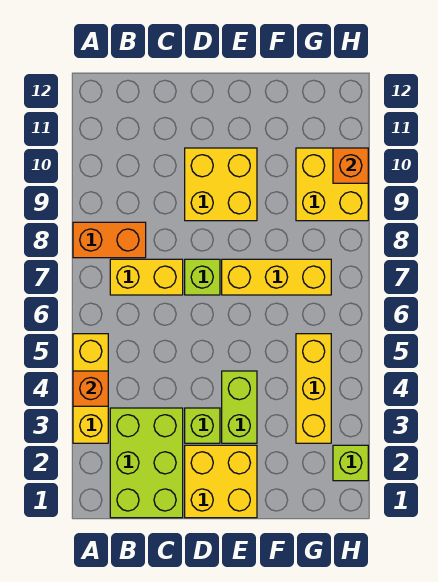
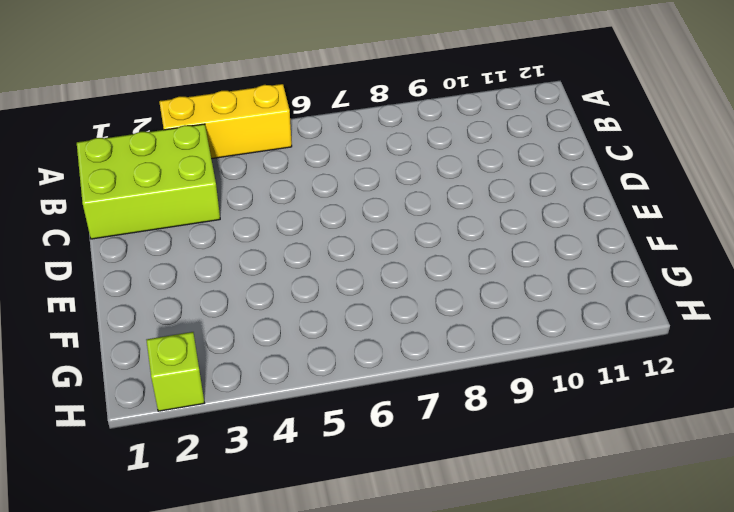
none -> orange brick A8:B8 level 1
none -> yellow brick B7:C7 level 1
none -> yellow brick D1:E2 level 1

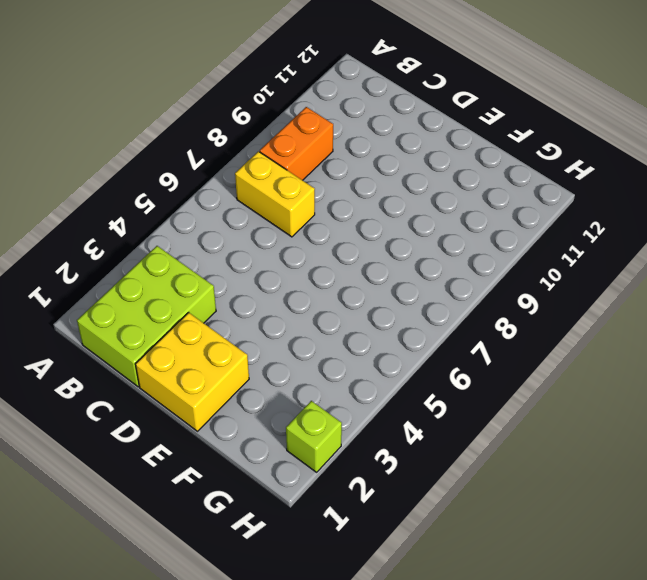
orange brick B8:B9 level 1 -> orange brick A8:B8 level 1
none -> yellow brick A3:A5 level 1
none -> lime brick D3 level 1
none -> lime brick D7 level 1

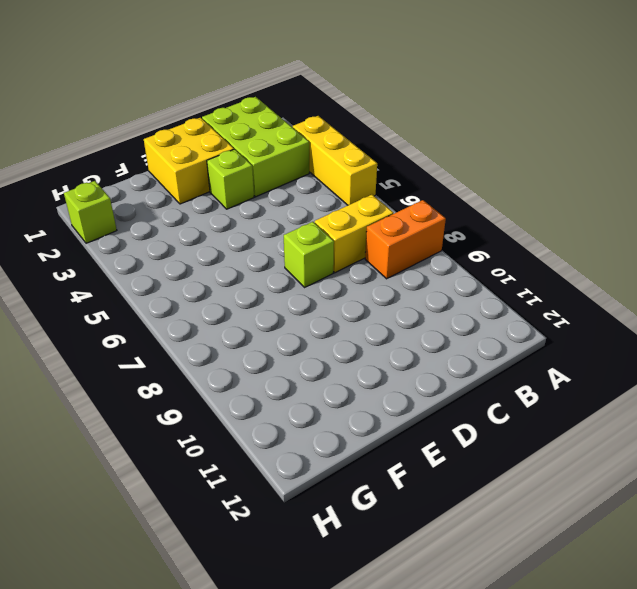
none -> yellow brick D9:E10 level 1
none -> lime brick E3:E4 level 1
none -> yellow brick E7:G7 level 1

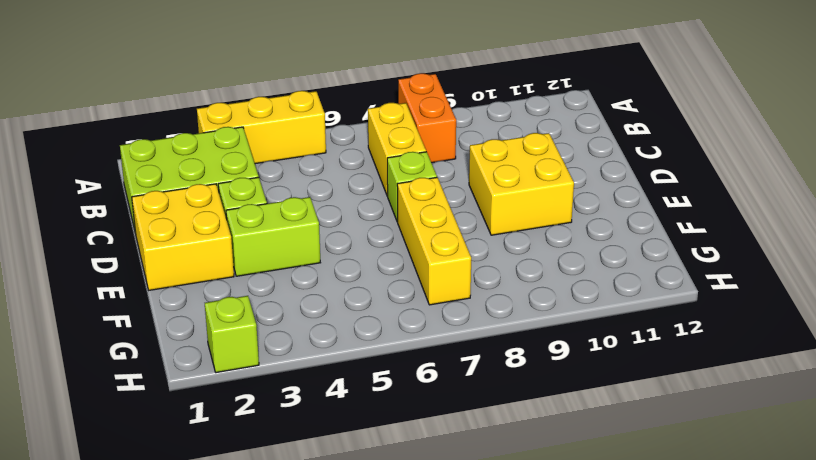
none -> yellow brick G3:G5 level 1
none -> yellow brick G9:H10 level 1
none -> orange brick A4 level 2

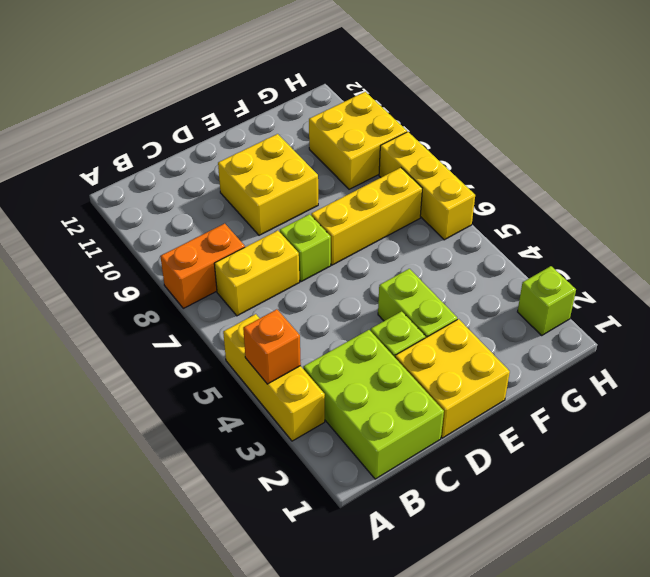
yellow brick H6:H8 level 1 -> yellow brick G3:G5 level 1
none -> orange brick H10 level 2

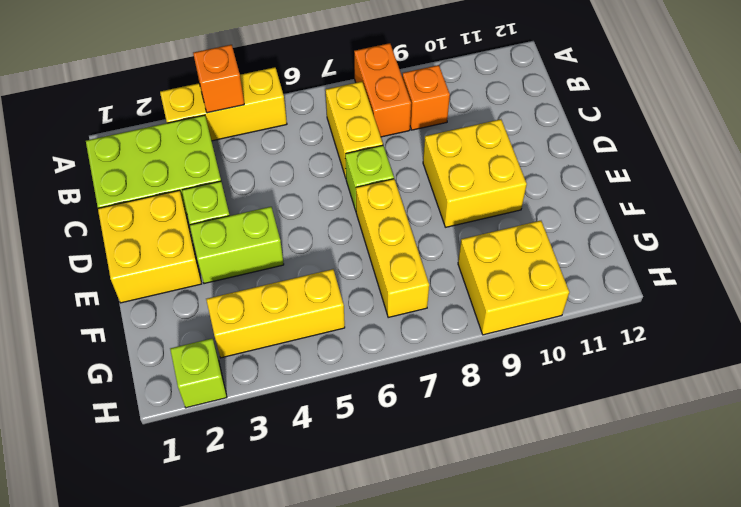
orange brick B9 level 1 -> orange brick H10 level 2

